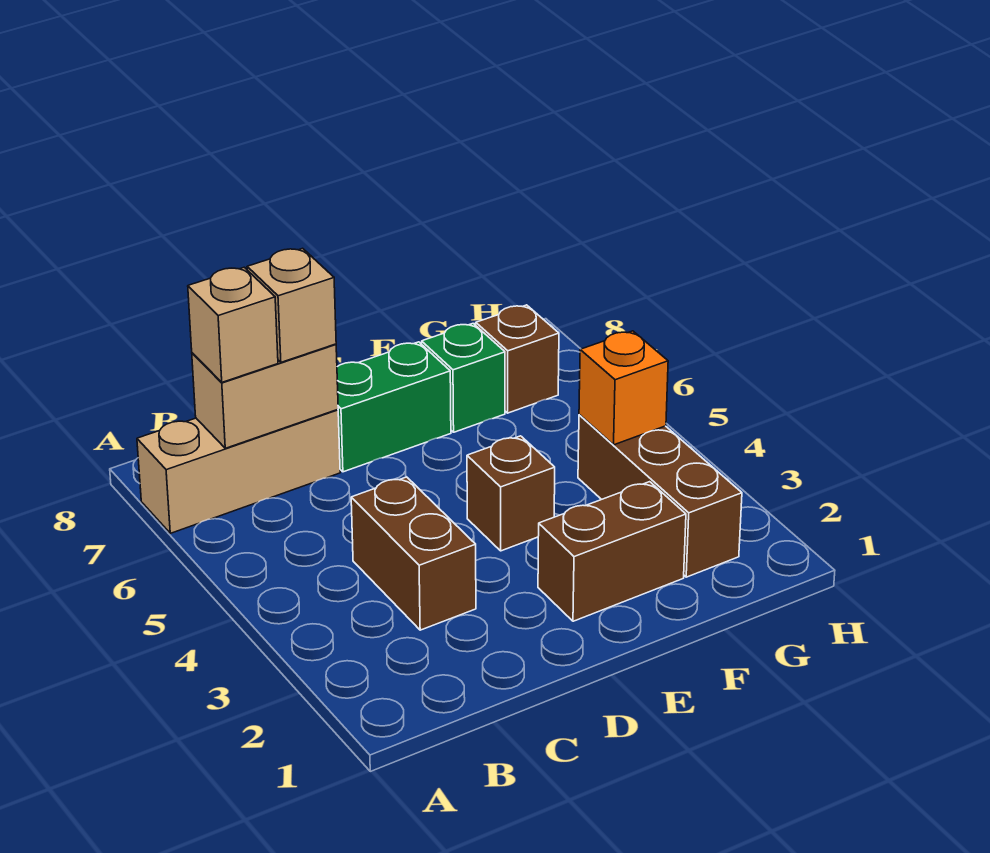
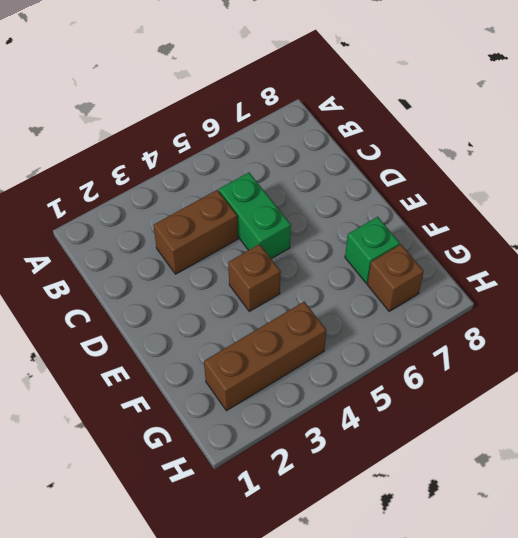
green brick C5:D5 level 1 -> green brick D7:E7 level 1
none -> tan brick A7:C7 level 1
none -> brown brick E2:F2 level 1
none -> tan brick B7:C7 level 2

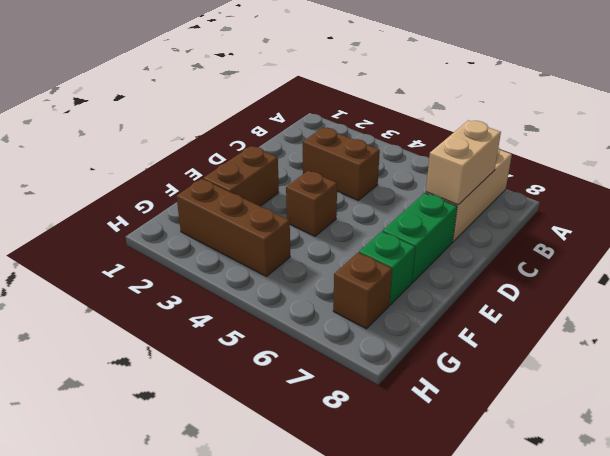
none -> orange brick G4 level 2
none -> tan brick B7 level 3
none -> tan brick C7 level 3

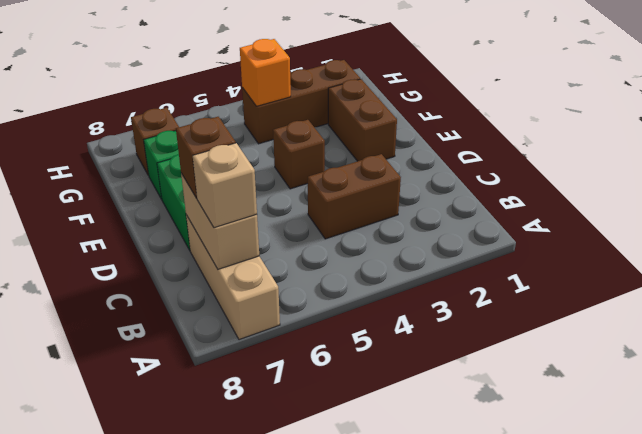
brown brick C7 level 3 -> tan brick C7 level 3

